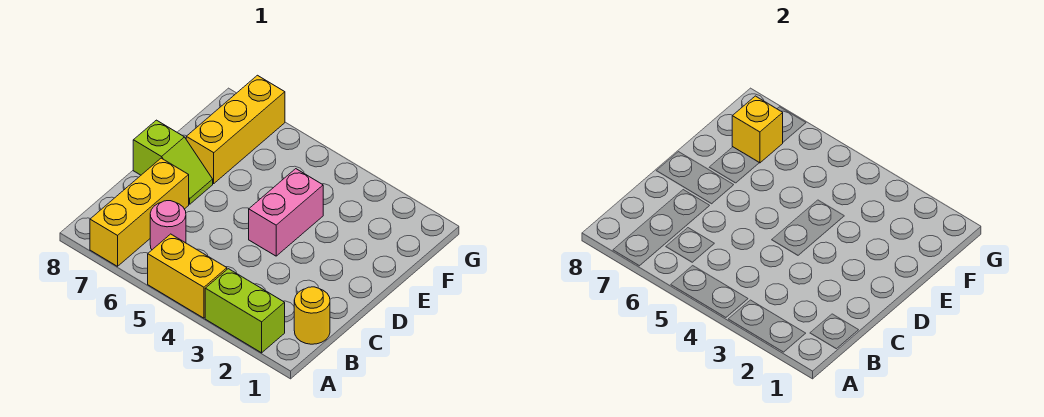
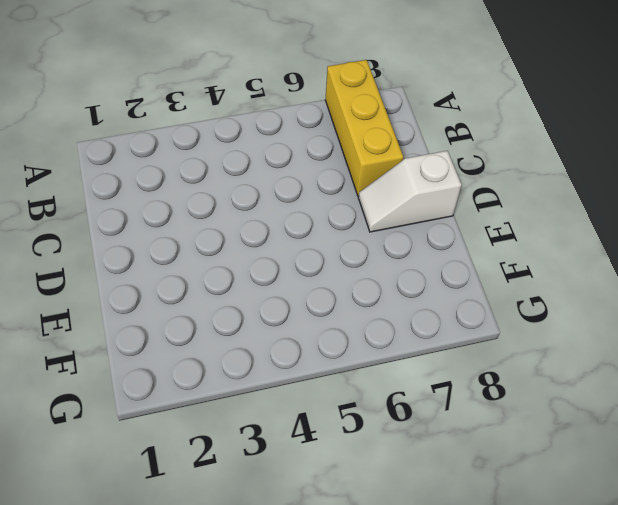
white slope D7:D8 level 1 top 8 -> lime slope D7:D8 level 1 top 8
none -> lime brick A2:A3 level 1
none -> yellow brick A4:A5 level 1

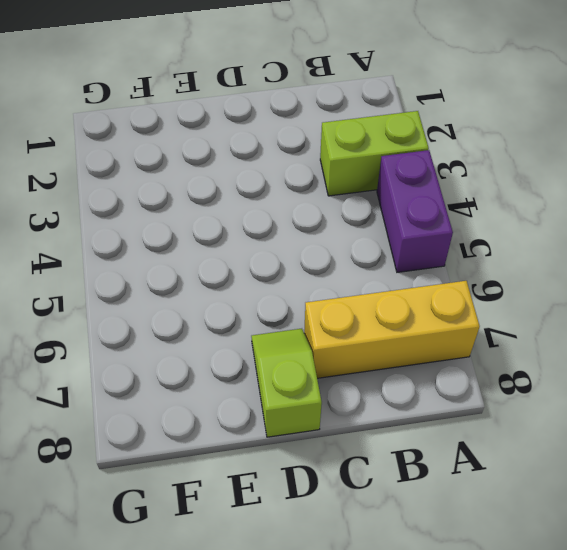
lime brick A3:B3 level 1 -> lime brick A2:A3 level 1
purple brick A4:A5 level 1 -> yellow brick A4:A5 level 1
none -> yellow round brick B1 level 1
none -> pink round brick B6 level 1

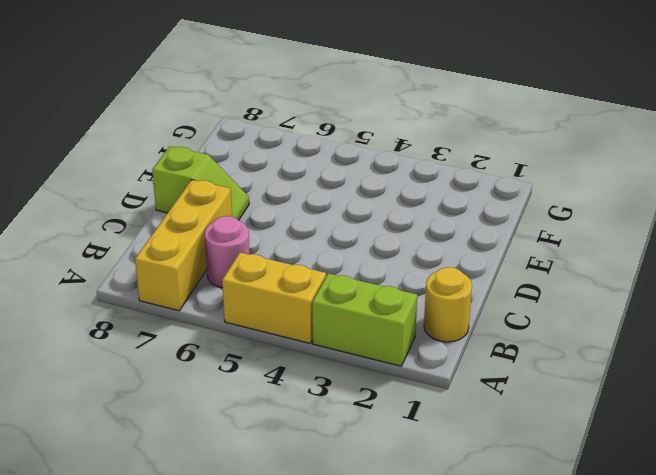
none -> pink brick D4:E4 level 1
none -> yellow brick E7:G7 level 1

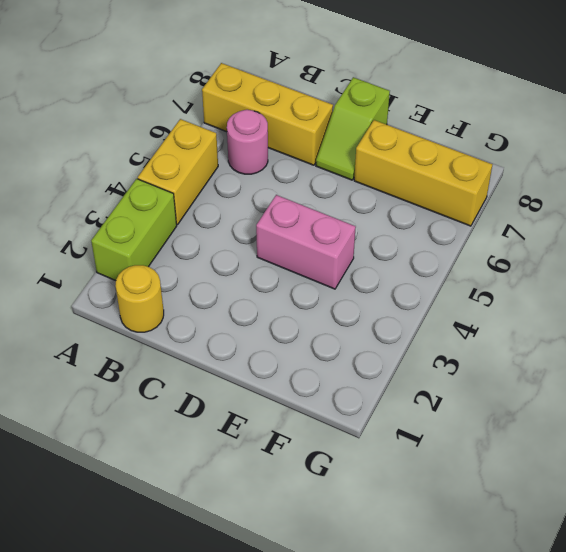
none -> yellow brick F7 level 2

